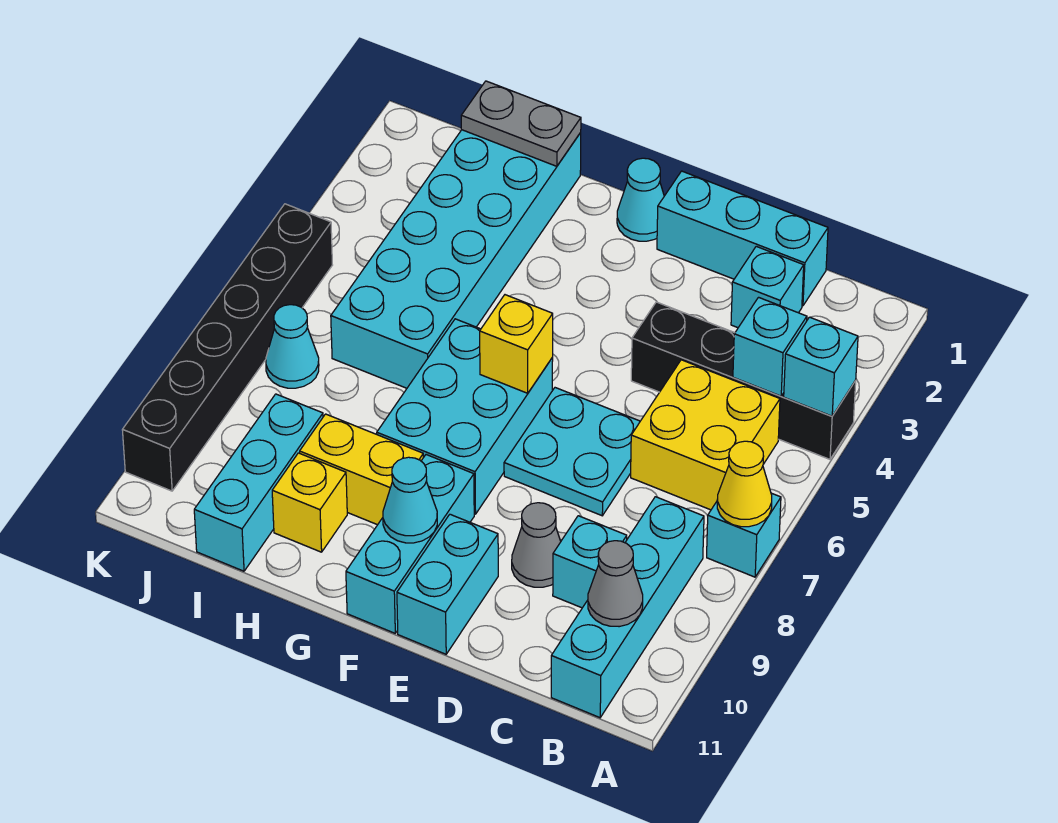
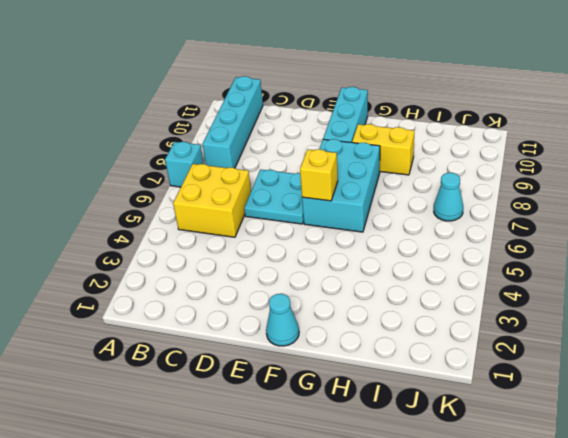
none -> black brick A4:D4 level 1
none -> cyan brick C1:E1 level 1
none -> cyan brick C2 level 1

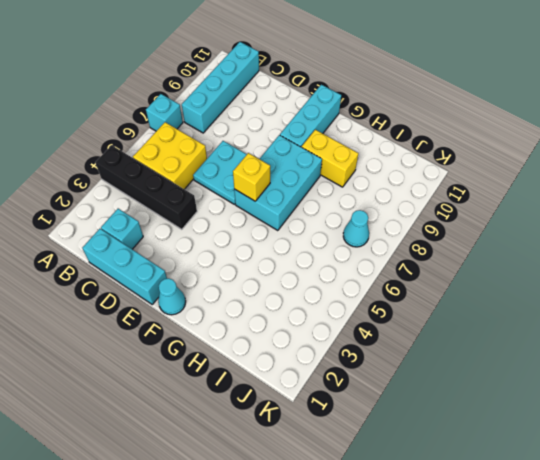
none -> cyan brick C9 level 1
none -> grey cone D9 level 1
none -> cyan brick E10:E11 level 1

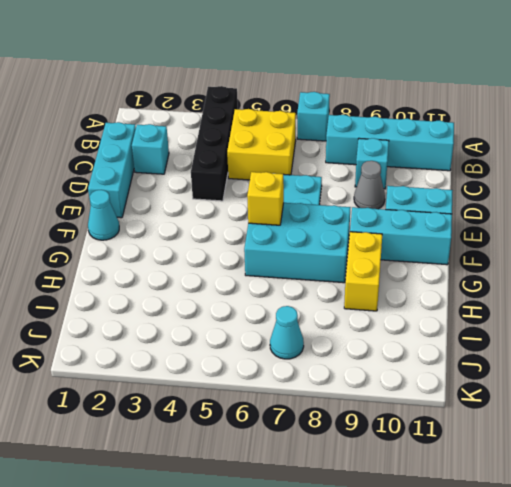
none -> cyan brick H1:I6 level 1
none -> yellow brick H10 level 1
none -> cyan brick I9:I11 level 1

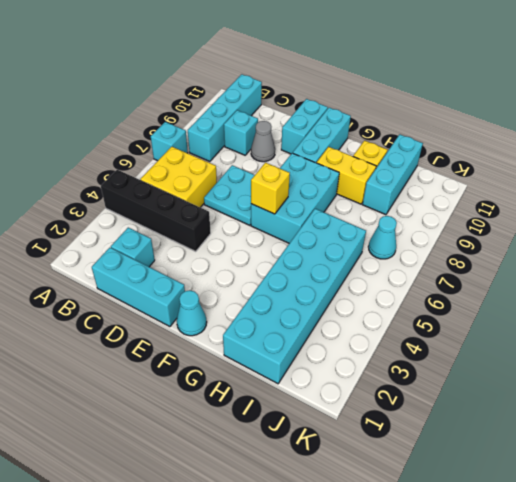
none -> black brick K5:K10 level 1
none -> cyan brick A4 level 2
none -> yellow cone A7 level 2

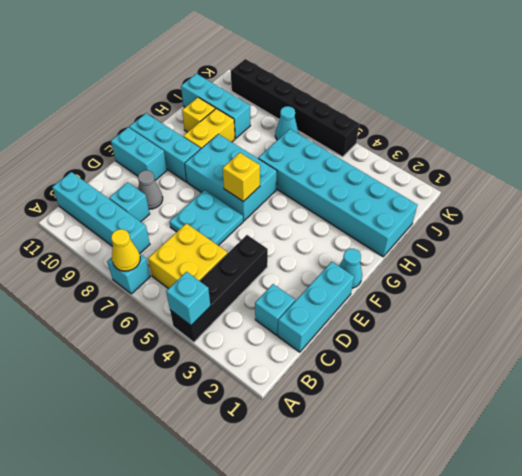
none -> cyan brick B4 level 2
none -> grey cone B10 level 2
none -> cyan cone F10 level 2

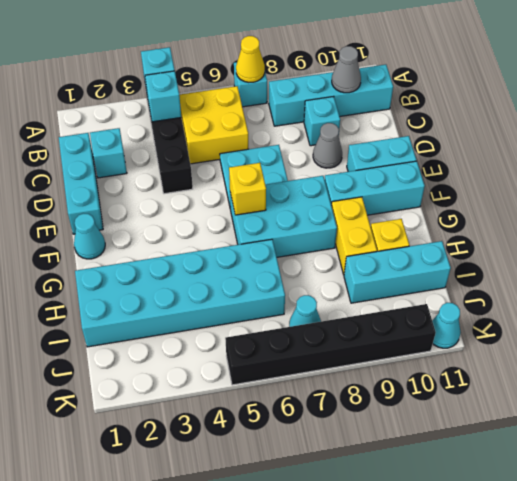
cyan cone K11 level 1 -> cyan cone F10 level 2
none -> grey plate H1:I1 level 2

